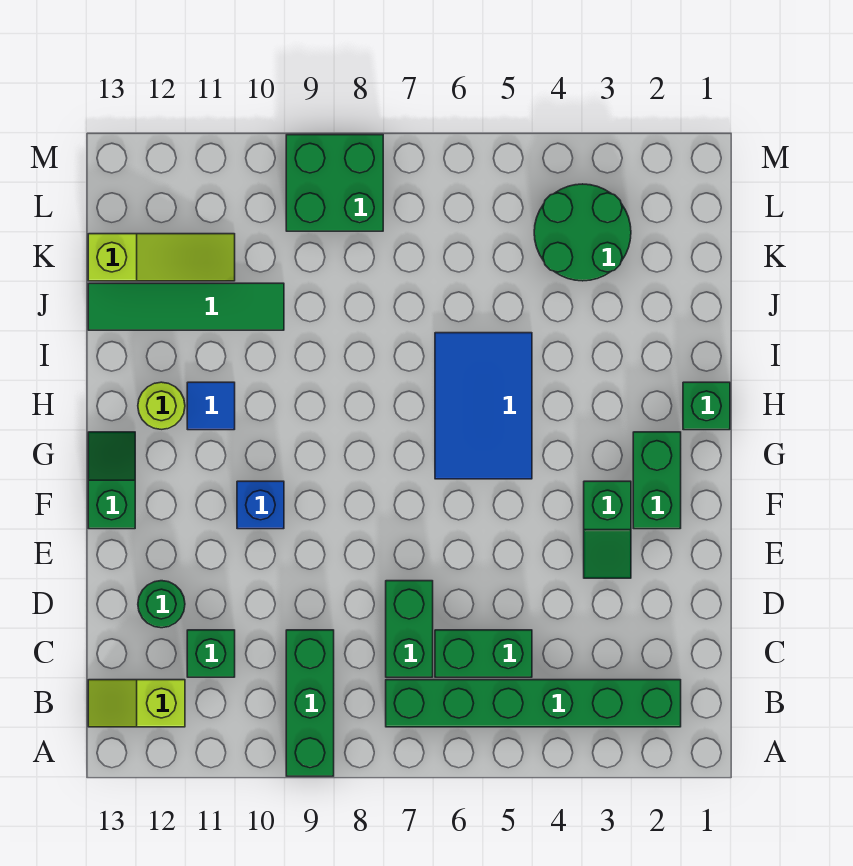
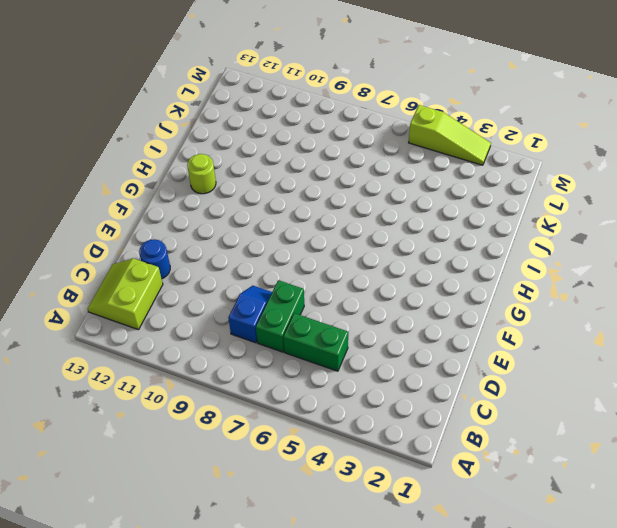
lime slope B12:C13 level 1 top 12 -> lime slope B12:B13 level 1 top 12
blue slope C8:D8 level 1 top C -> none
blue round brick D12 level 1 -> green round brick D12 level 1
lime slope M3:M5 level 1 top 5 -> lime slope K11:K13 level 1 top 13
none -> green brick A9:C9 level 1
none -> green brick B2:B7 level 1
none -> green brick C11 level 1

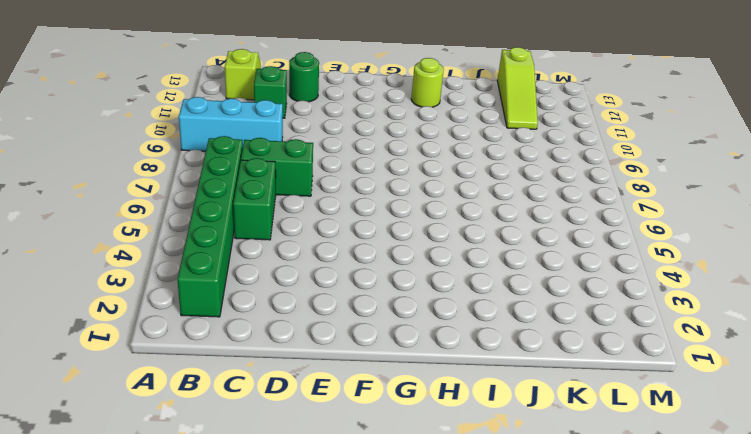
cyan brick A9:C9 level 1 -> green brick A9:C9 level 1
none -> green slope E3:F3 level 1 top F
none -> green brick F2:G2 level 1
none -> blue brick F10 level 1

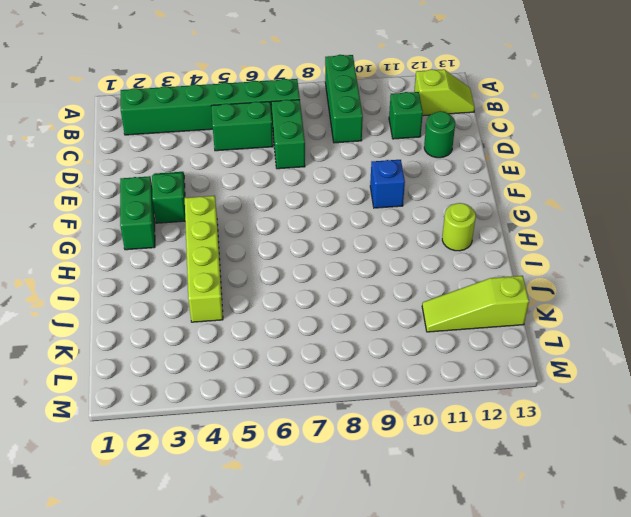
lime brick G4:J4 level 1 -> none
none -> green slope F13:G13 level 1 top F
none -> blue tile G5:I6 level 1
none -> green brick H1 level 1

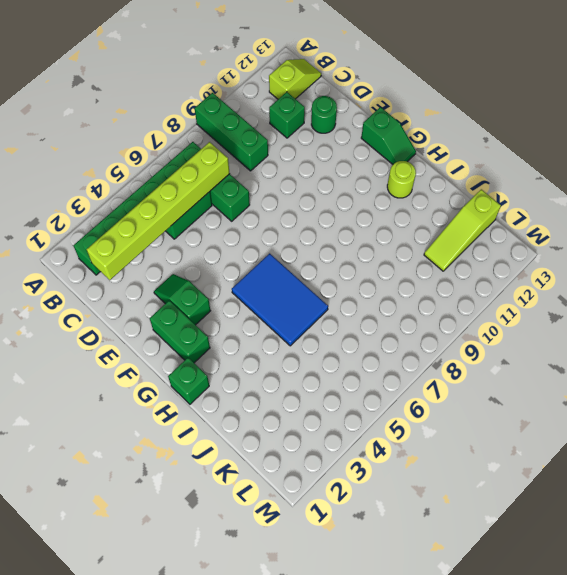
lime brick C2:C7 level 2 -> none
none -> blue brick F10 level 1
none -> blue tile H11 level 1
none -> green tile J10:J13 level 1

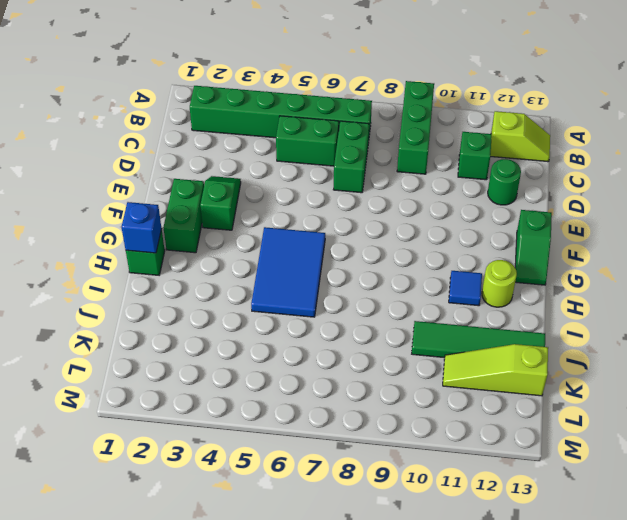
blue brick H1 level 2 -> blue brick F10 level 1
none -> green round brick K3:L4 level 1
none -> green brick L8:M9 level 1

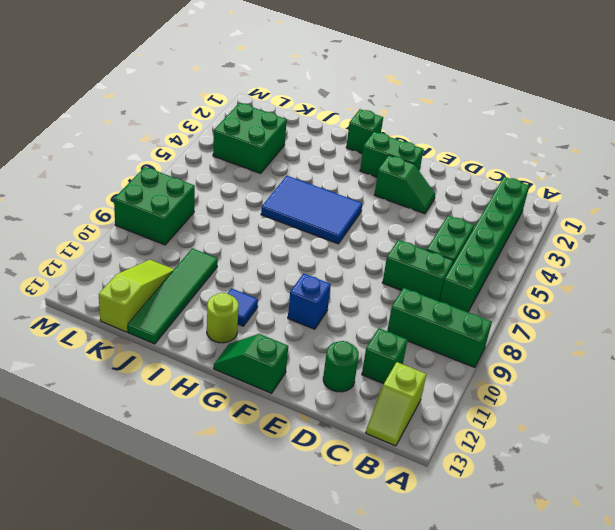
green brick K3:L4 level 1 -> green round brick K3:L4 level 1

